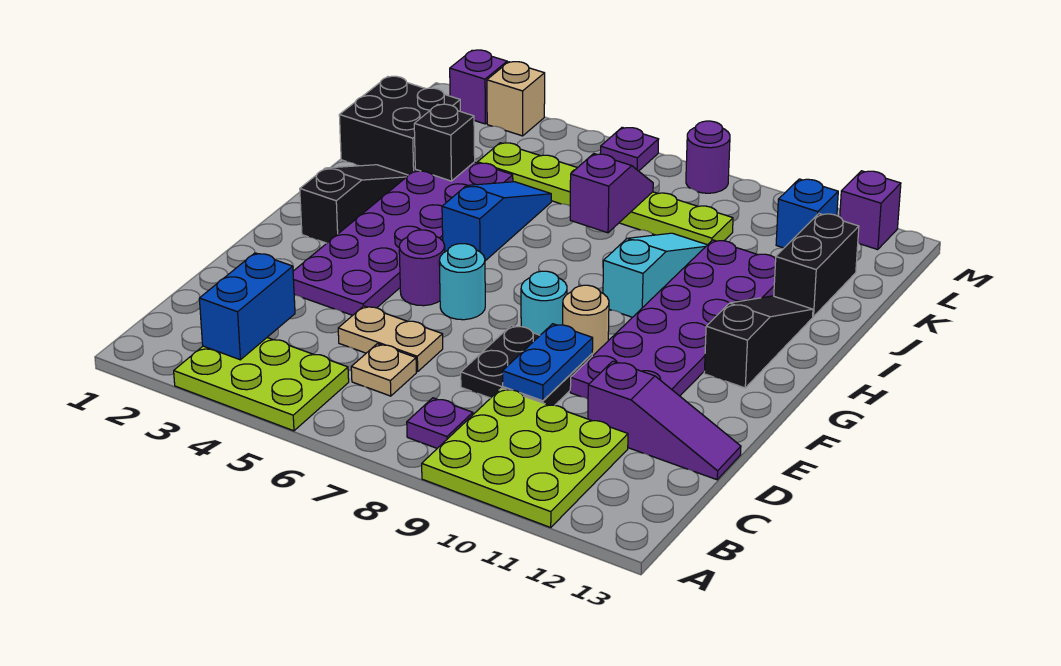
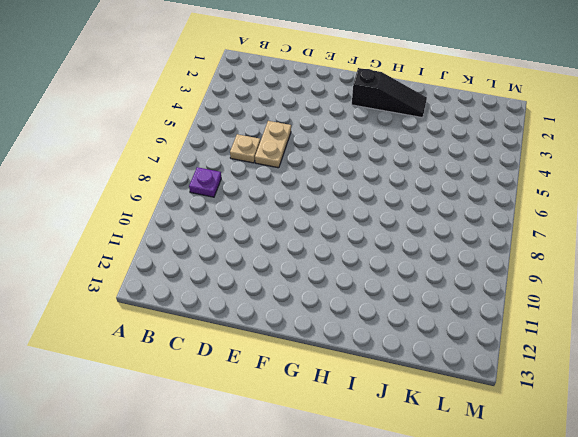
none -> lime plate A3:B5 level 1
none -> lime plate A9:C11 level 1
none -> black plate D8:E9 level 1
none -> purple slope D11:D13 level 1 top 11

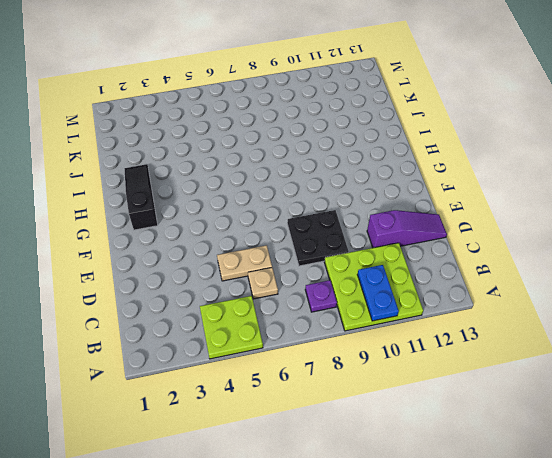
lime plate A4:B5 level 1 -> lime plate A3:B5 level 1
blue plate A10:B10 level 2 -> blue plate D9:E9 level 2
none -> purple plate E3:J4 level 1
none -> purple plate E10:J11 level 1
none -> purple round brick F5 level 1
none -> cyan round brick F6 level 1

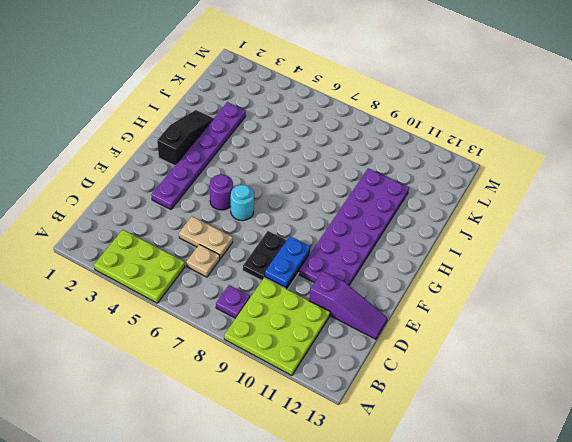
purple plate E3:J3 level 1 -> purple plate E3:J4 level 1
none -> cyan round brick F8 level 1
none -> tan round brick F9 level 1
none -> black slope G12:I12 level 1 top G
none -> blue slope H5:J5 level 1 top H

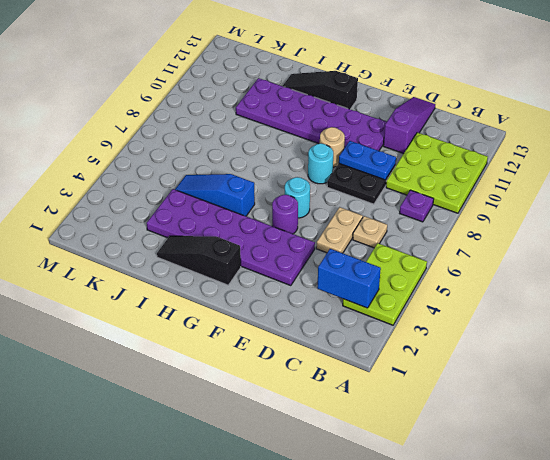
none -> cyan slope H9:J9 level 1 top H
none -> black brick J1:K2 level 1
none -> black brick J12:K12 level 1
none -> lime plate K4:K9 level 1

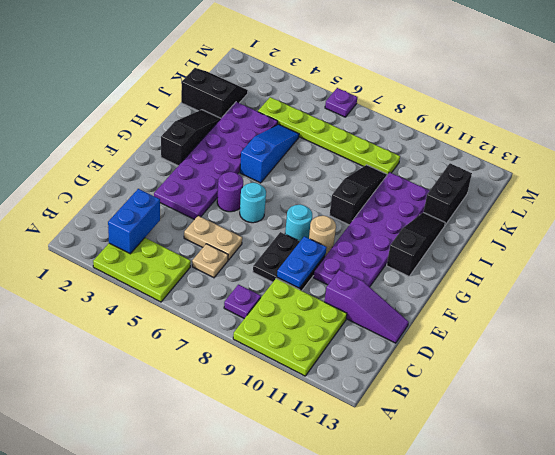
black slope H9:J9 level 1 top H -> cyan slope H9:J9 level 1 top H
black slope J1:K2 level 1 top J -> black brick J1:K2 level 1
none -> blue brick L11 level 1
none -> purple brick M2 level 1
none -> tan brick M3 level 1
none -> purple round brick M8 level 1

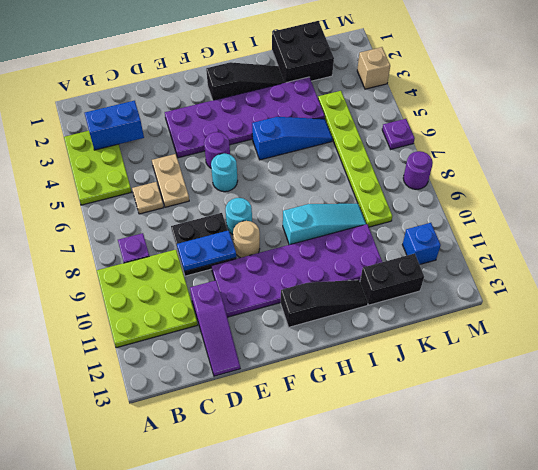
none -> purple brick M2 level 1
none -> purple brick M12 level 1
none -> black brick J3 level 2
none -> purple slope J7:K7 level 2 top J

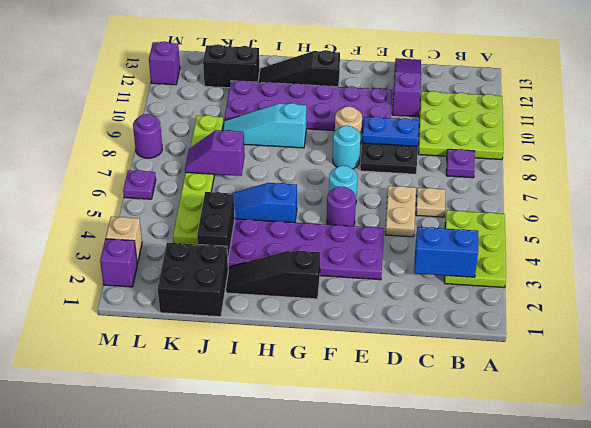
black brick J3:J4 level 2 -> black brick J3 level 2
none -> blue brick L11 level 1

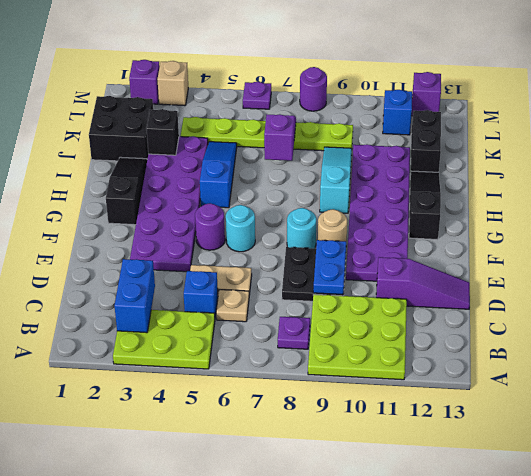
blue brick C5 level 1 -> none

